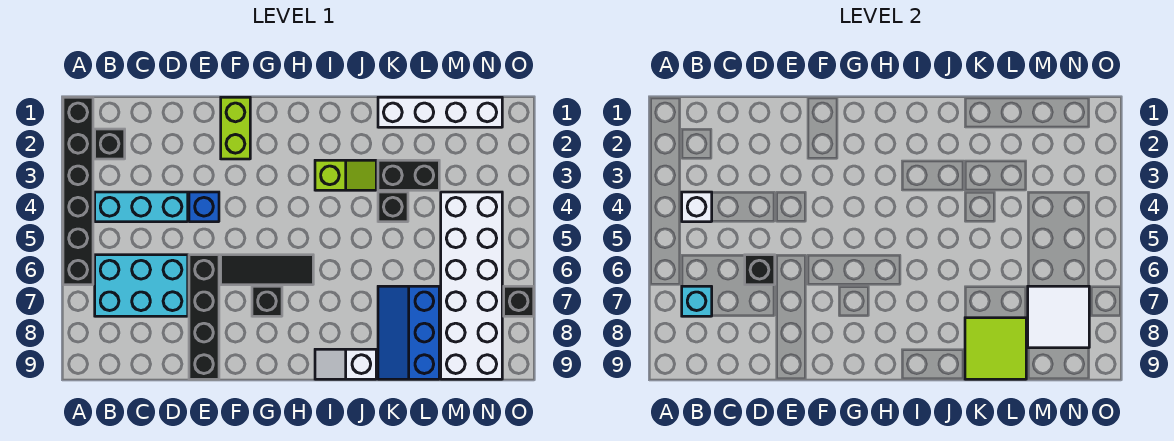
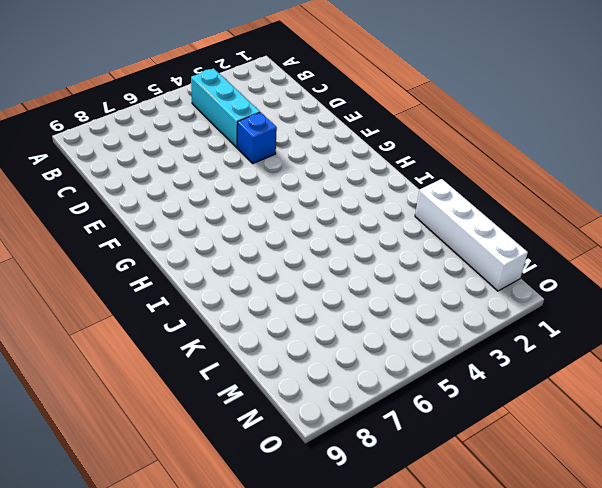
none -> black brick A1:A6 level 1
none -> black brick B2 level 1
none -> cyan brick B6:D7 level 1

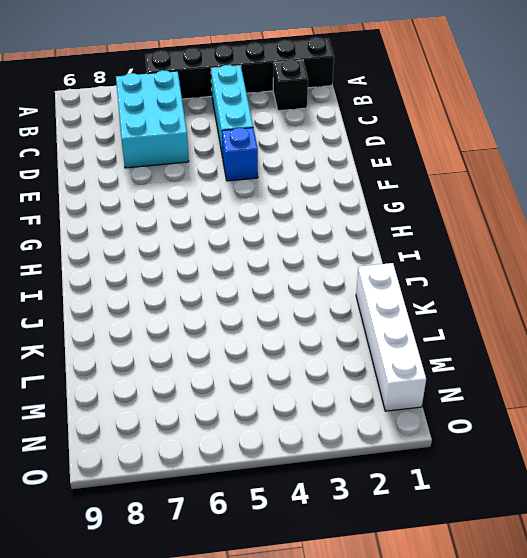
none -> black brick E6:E9 level 1
none -> lime brick F1:F2 level 1
none -> black tile F6:H6 level 1

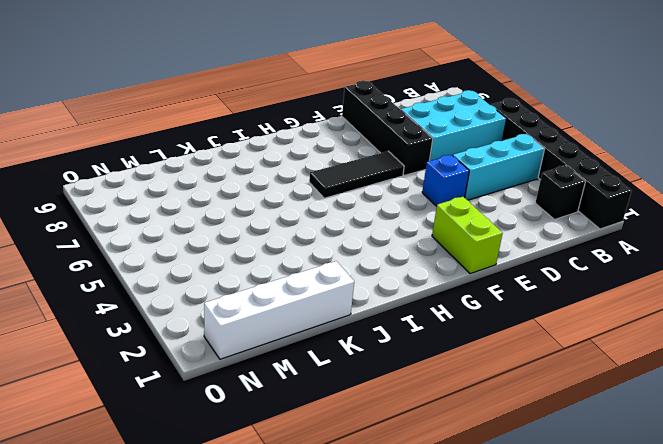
none -> black brick G7 level 1
none -> lime slope I3:J3 level 1 top I
none -> white slope I9:J9 level 1 top J

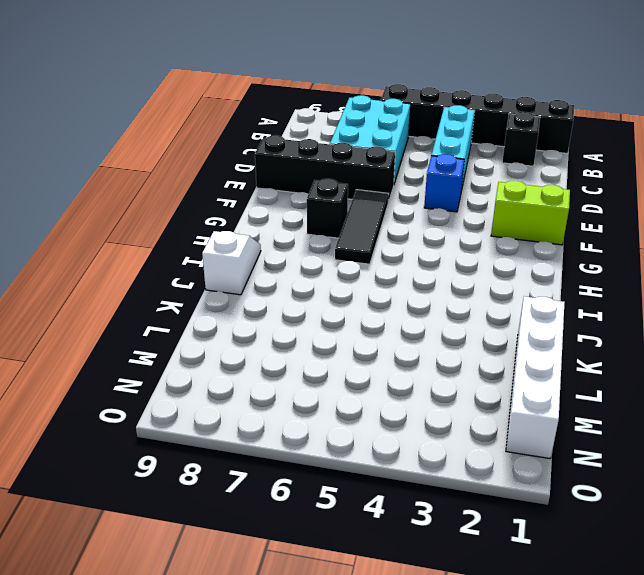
none -> lime slope I3:J3 level 1 top I
none -> black brick K3:L3 level 1
none -> black brick K4 level 1

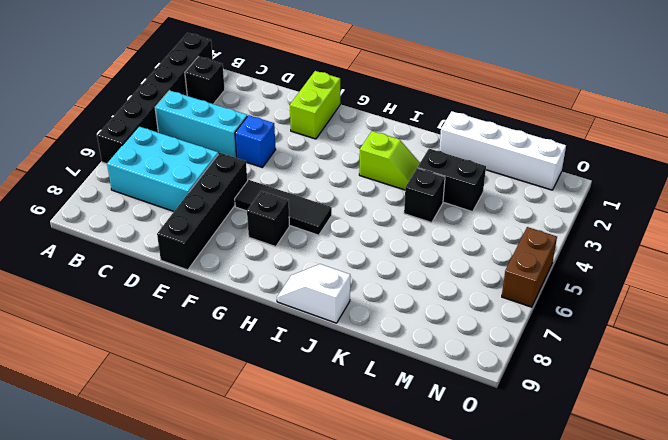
brown brick O5:O6 level 1 -> none
none -> blue slope K7:L9 level 1 top L
none -> white brick M4:N9 level 1
none -> black brick O7 level 1

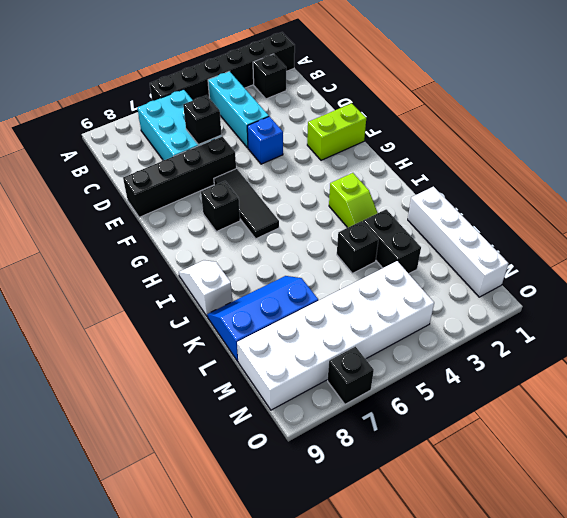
none -> white brick B4 level 2
none -> cyan brick B7 level 2
none -> lime tile K8:L9 level 2

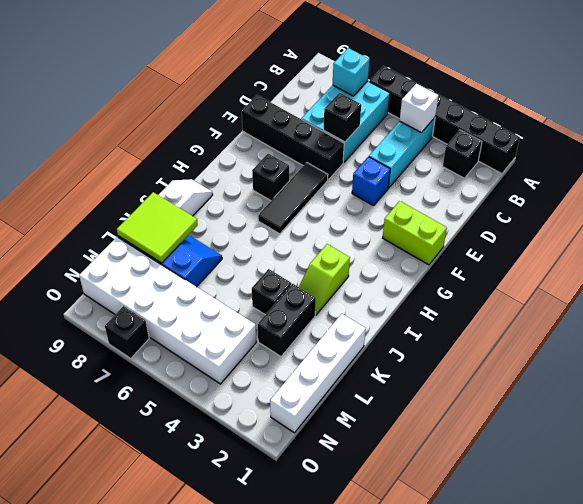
none -> white tile M7:N8 level 2

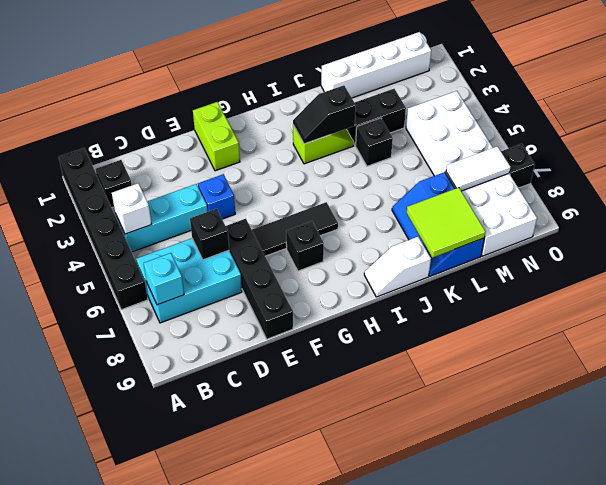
black slope I3:J3 level 2 top J -> none
white tile M7:N7 level 2 -> white tile M7:N8 level 2

